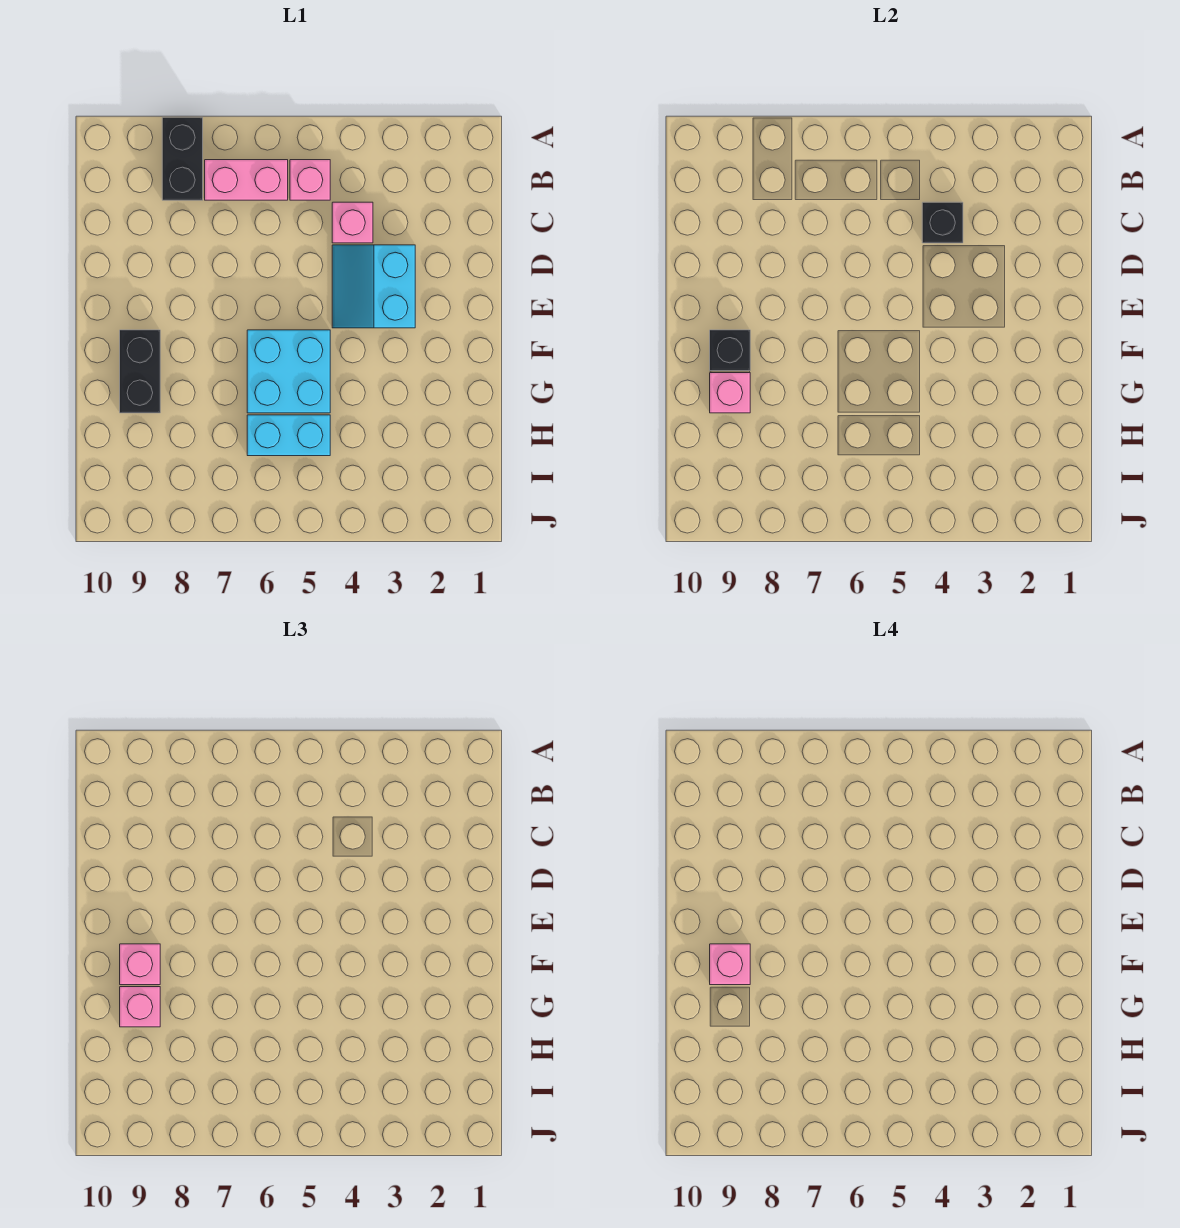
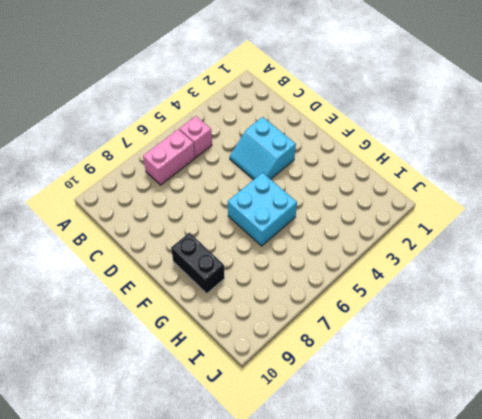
none -> black brick A8:B8 level 1
none -> pink brick C4 level 1
none -> cyan brick H5:H6 level 1

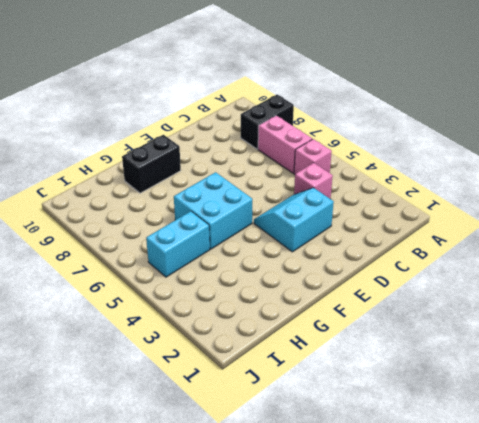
cyan brick H5:I5 level 1 -> cyan brick H5:H6 level 1
none -> black brick C4 level 2
none -> black brick F9 level 2
none -> pink brick G9 level 2

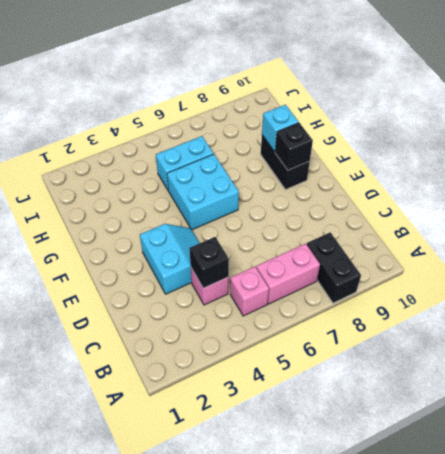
cyan brick G9 level 2 -> pink brick G9 level 2
none -> pink brick F9 level 3
none -> pink brick G9 level 3
none -> pink brick F9 level 4

